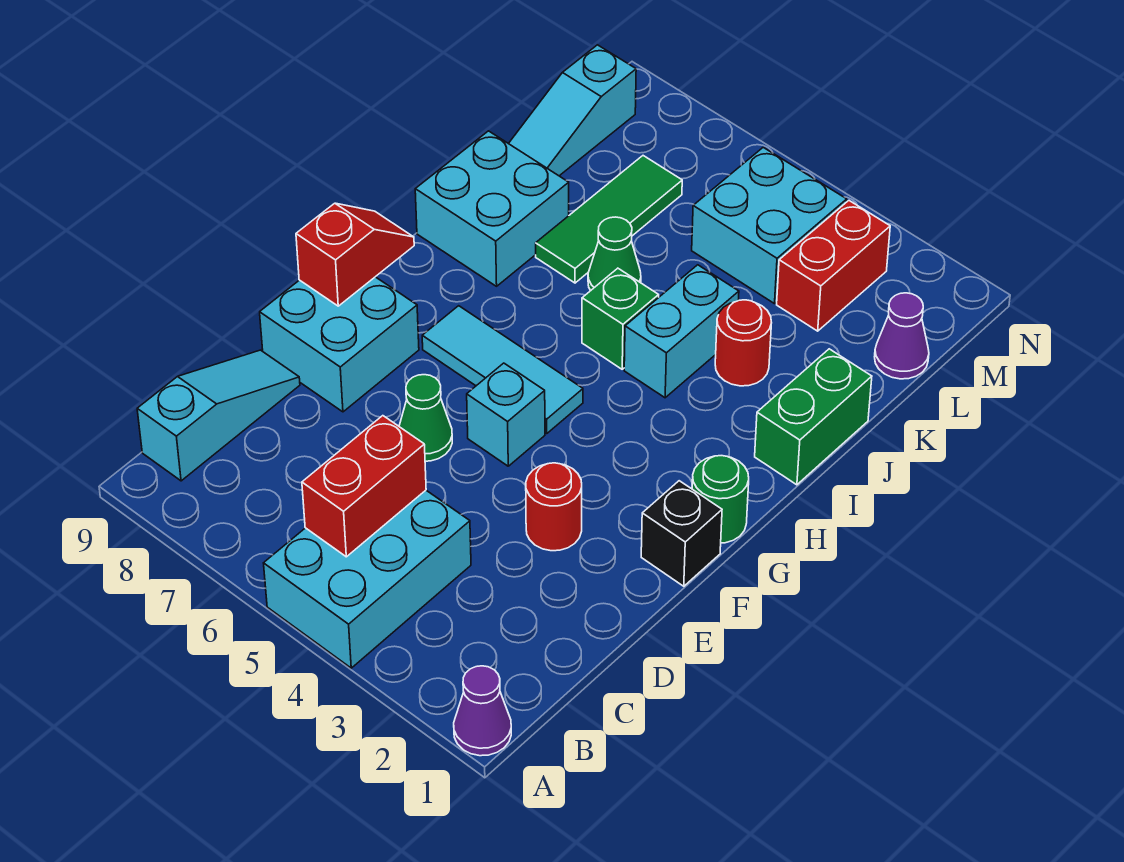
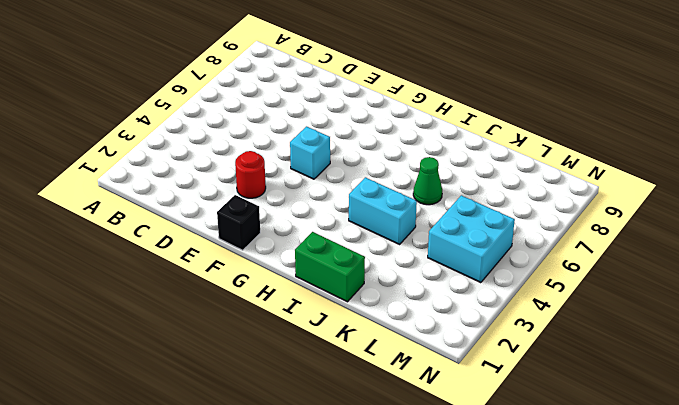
none -> purple cone A1 level 1
none -> cyan brick A4:C5 level 1
none -> cyan slope B9:D9 level 1 top B

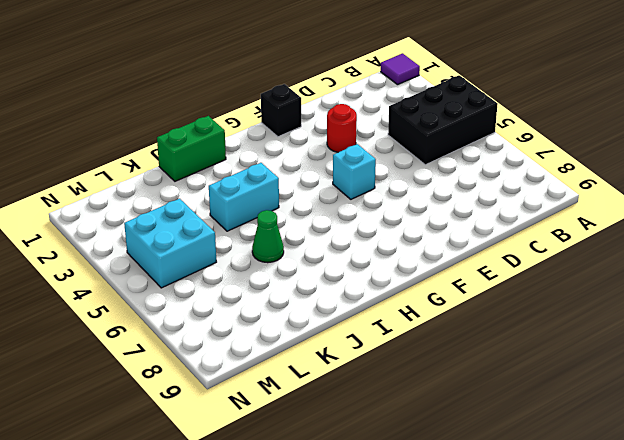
purple tile A1 level 1 -> purple cone A1 level 1
black brick A4:C5 level 1 -> cyan brick A4:C5 level 1
none -> cyan slope B9:D9 level 1 top B
none -> green cone E6 level 1
none -> cyan brick E8:F9 level 1

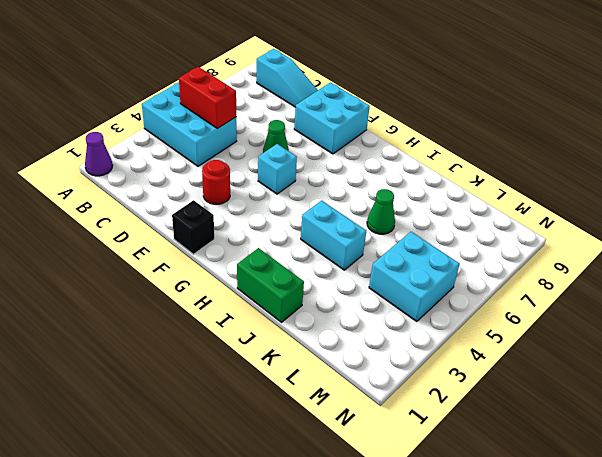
none -> green round brick G1 level 1
none -> cyan tile G5:G7 level 1
none -> green brick I5 level 1

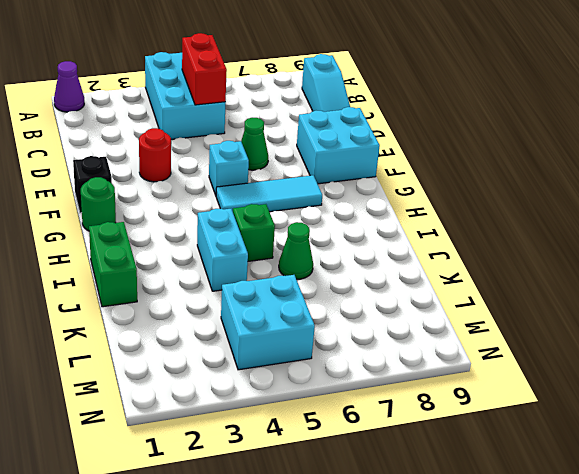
none -> cyan brick I8:J9 level 1
none -> red round brick J3 level 1
none -> green tile J7:L7 level 1

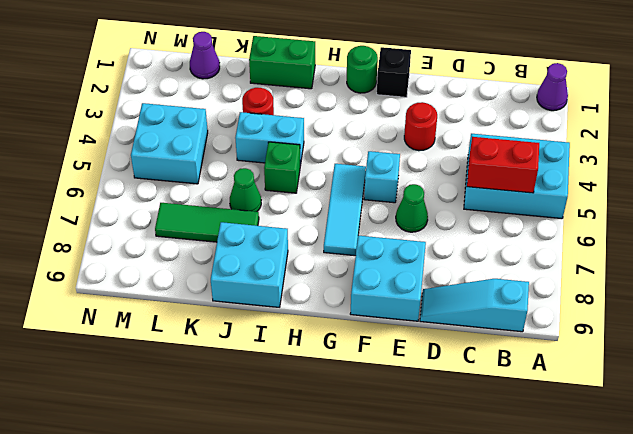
none -> cyan slope K9:M9 level 1 top M
none -> red brick L3:M3 level 1
none -> red slope F9:G9 level 2 top F

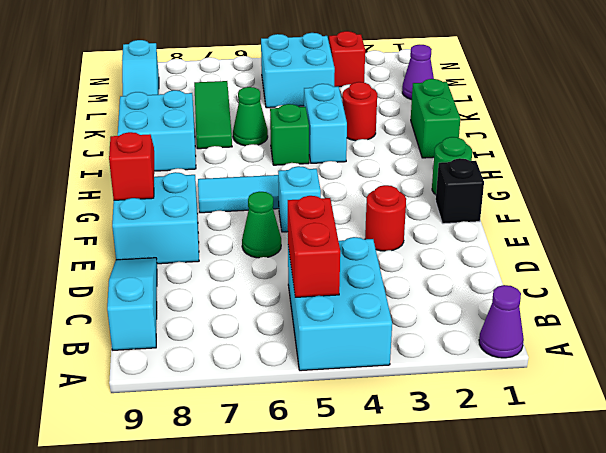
red brick M3 level 1 -> red brick L3:M3 level 1

